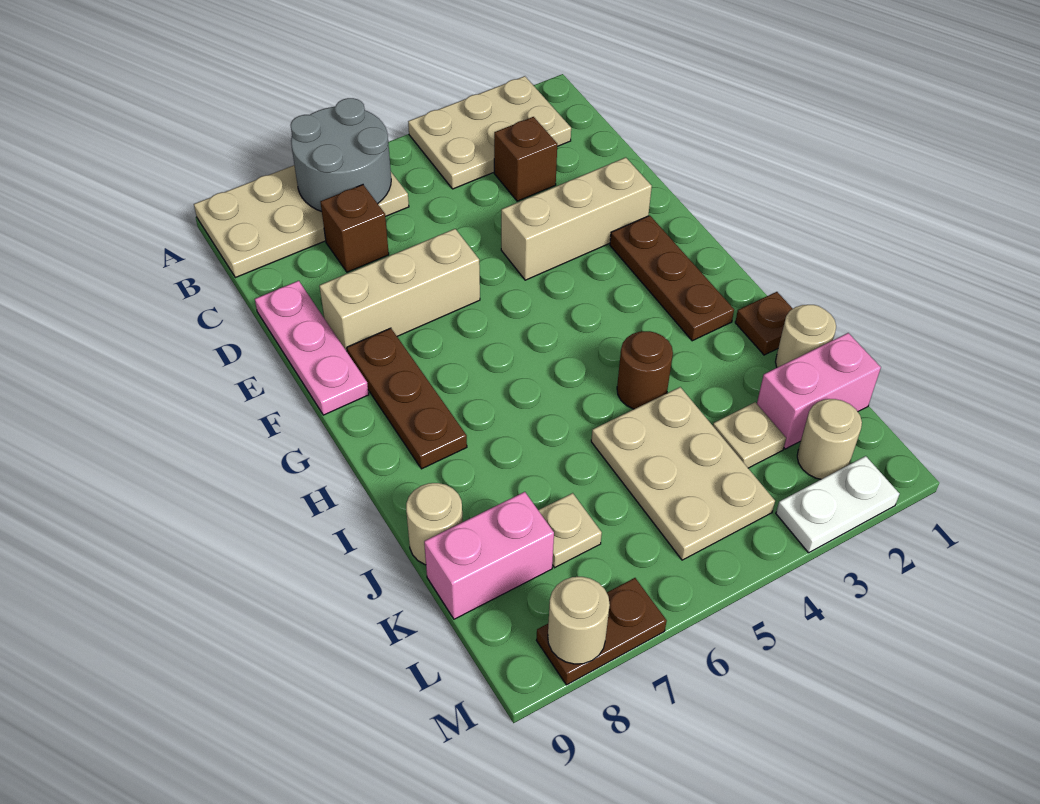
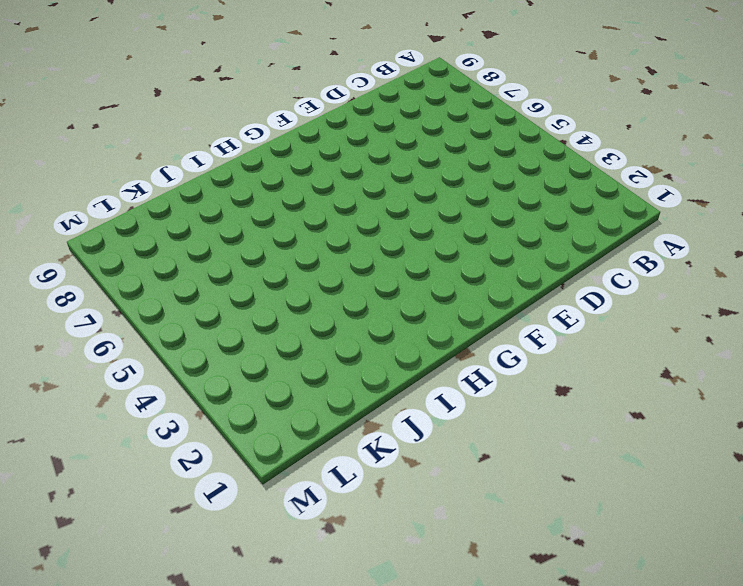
none -> tan plate A2:B4 level 1
none -> tan plate A6:B9 level 1
none -> brown brick C3 level 1

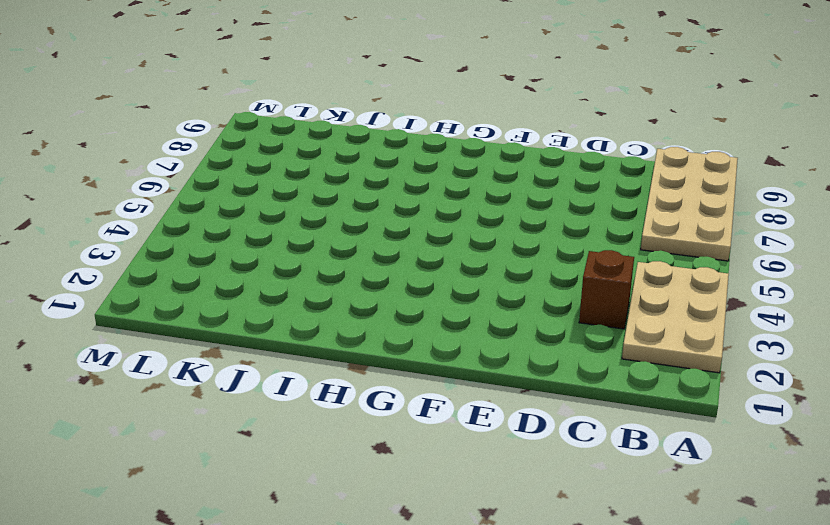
none -> brown brick C7 level 1
none -> pink plate D9:F9 level 1
none -> tan brick E2:E4 level 1

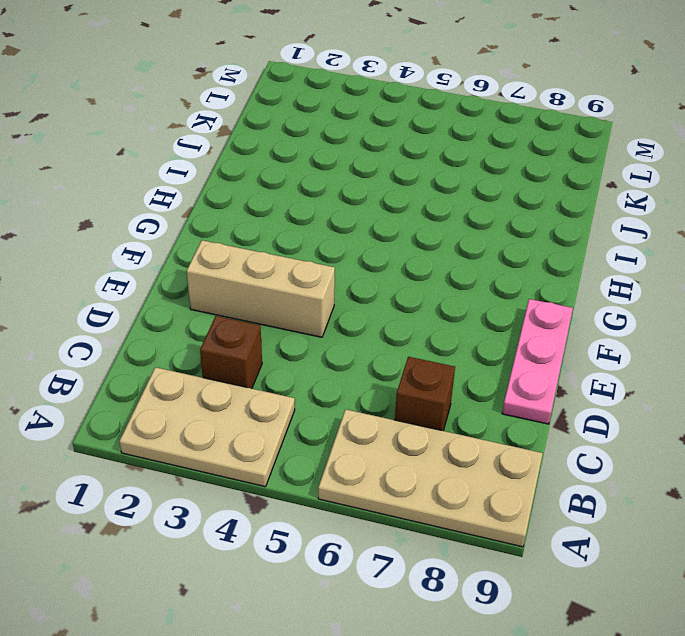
none -> tan brick E6:E8 level 1
none -> brown plate F2:H2 level 1
none -> brown plate F8:H8 level 1

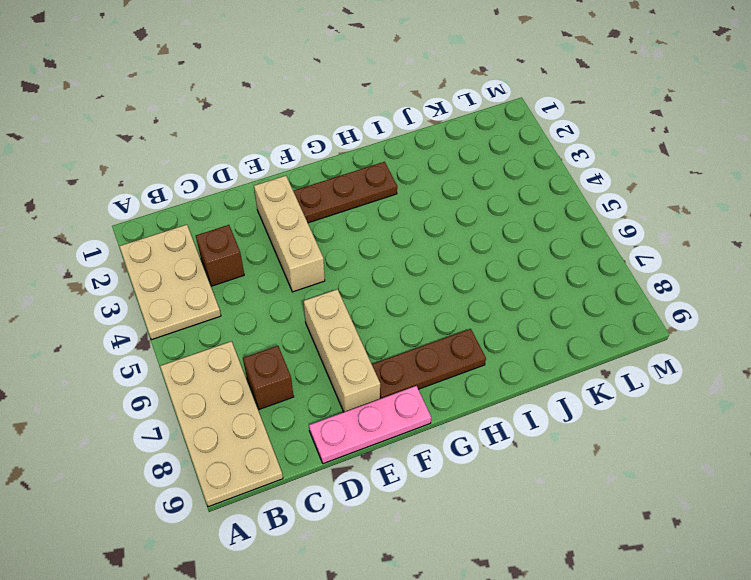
none -> brown plate I1 level 1
none -> brown round brick I4 level 1
none -> tan round brick J1 level 1

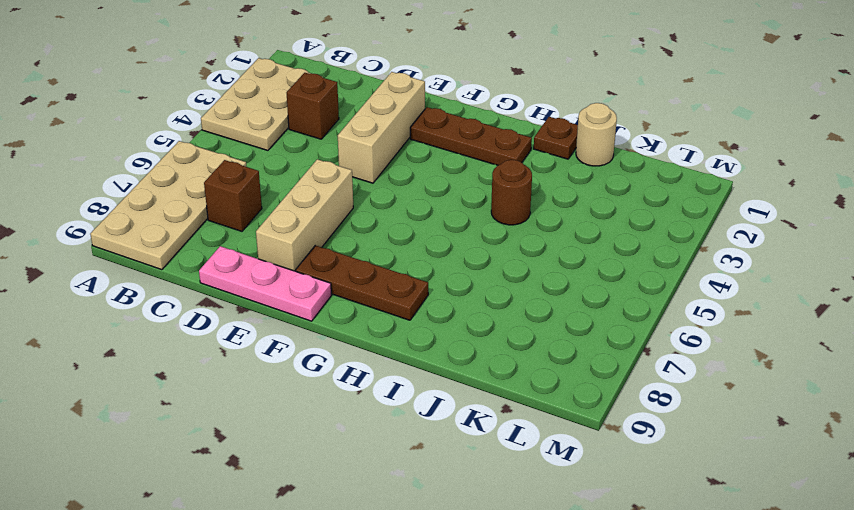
none -> tan plate J4:L5 level 1
none -> tan round brick J9 level 1
none -> pink brick K1:K2 level 1

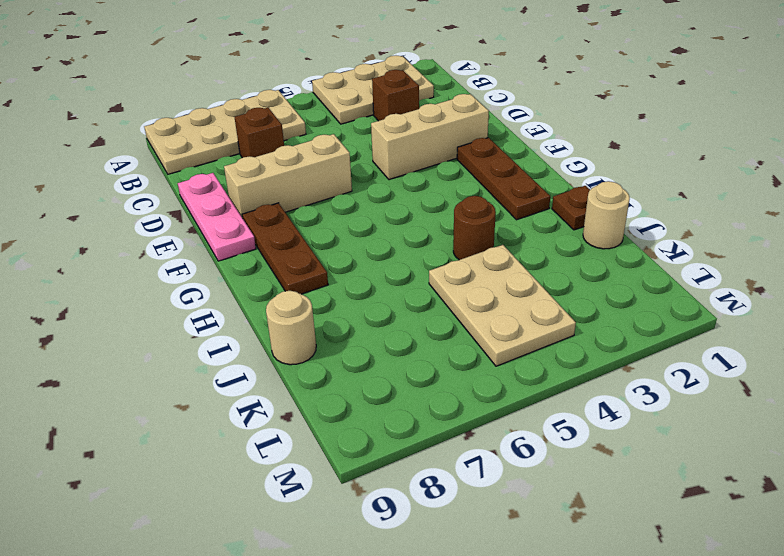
none -> pink brick K1:K2 level 1
none -> tan plate K3 level 1
none -> tan plate K7 level 1

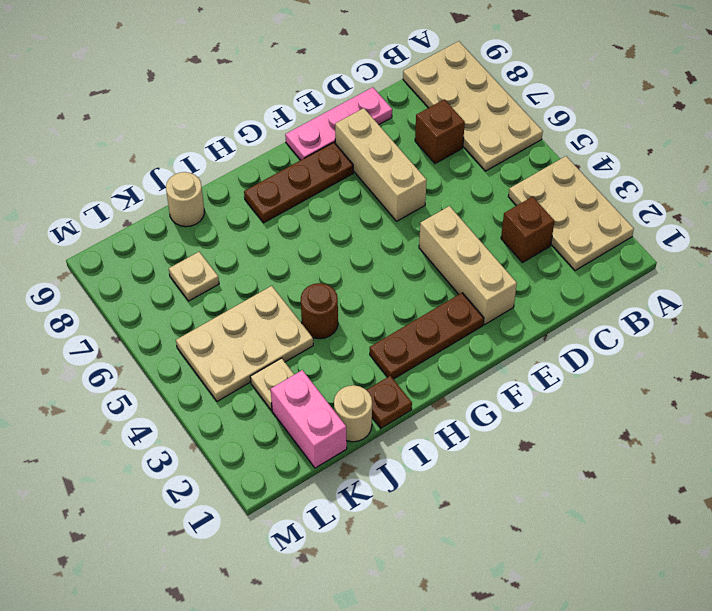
none -> pink brick K8:K9 level 1
none -> tan round brick L2 level 1
none -> white plate M2:M3 level 1

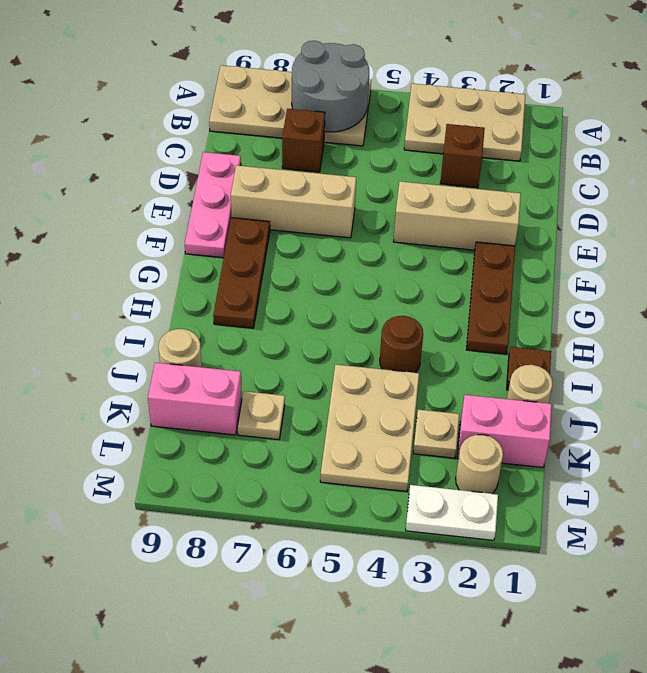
none -> brown plate M7:M8 level 1
none -> tan round brick M8 level 2

